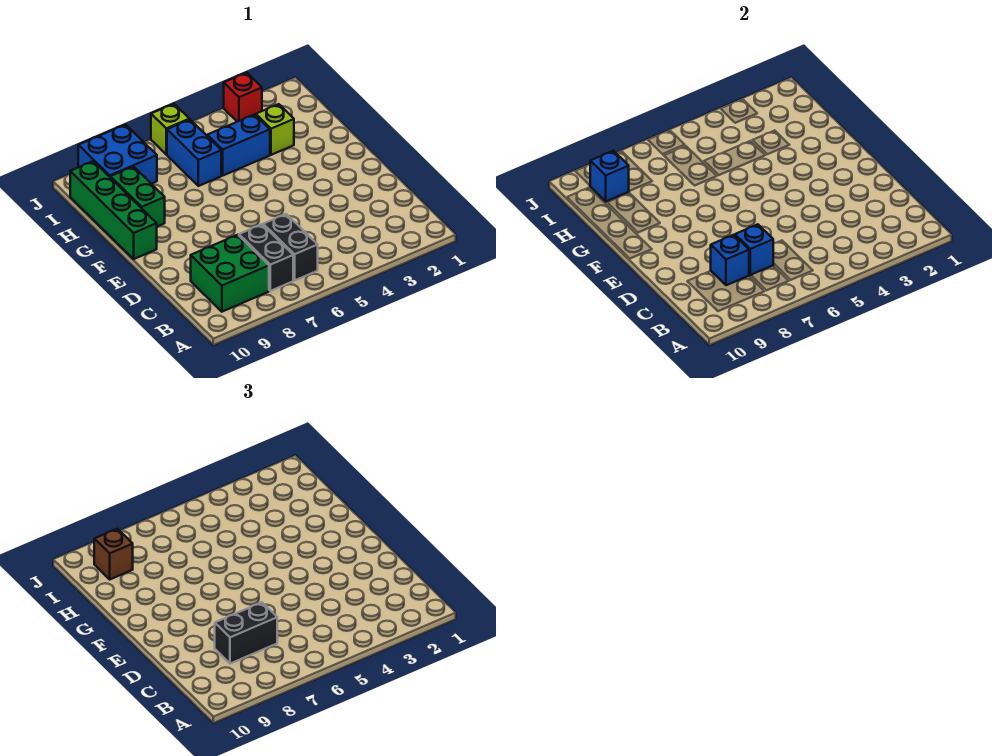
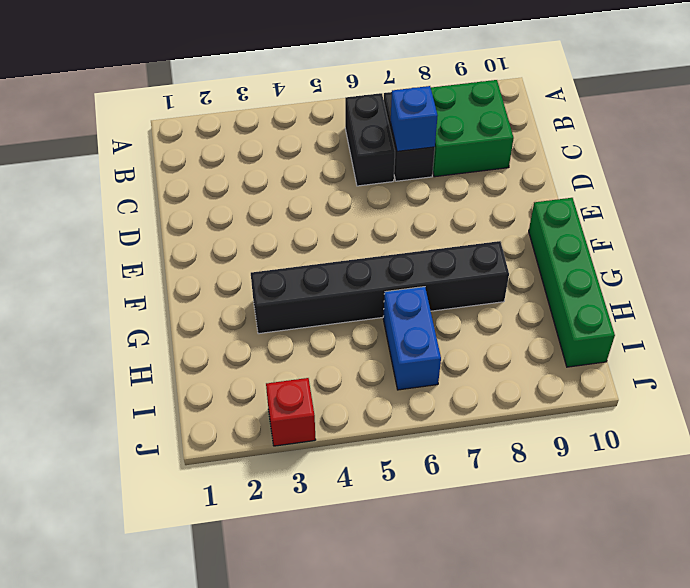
black brick G3:G8 level 1 -> none
none -> green brick G9:H9 level 1
none -> lime brick H3 level 1
none -> blue brick H4:H5 level 1

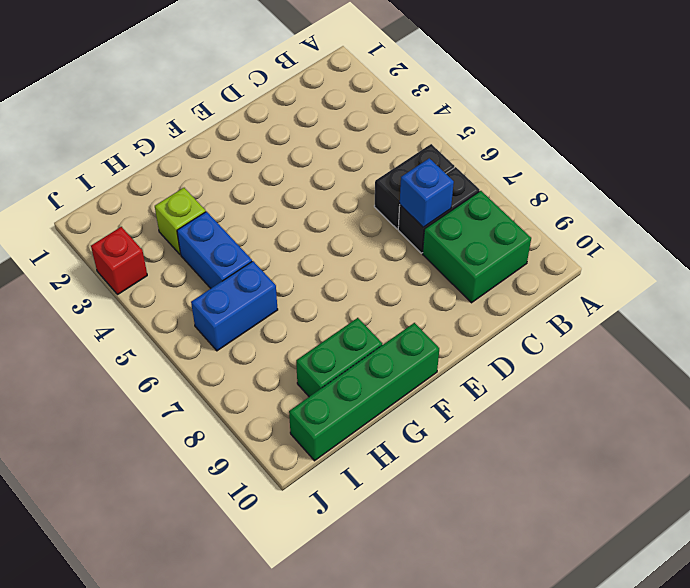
none -> blue brick I8:J9 level 1
none -> lime brick J6 level 1
none -> blue brick C8 level 2

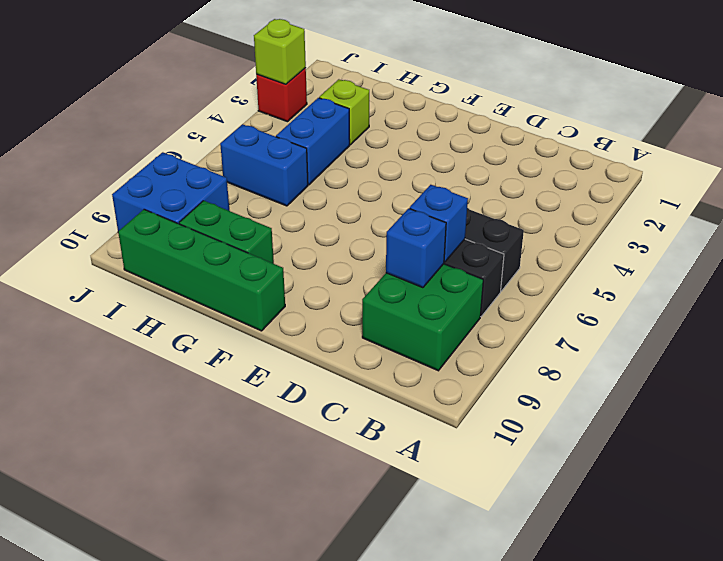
lime brick J3 level 2 -> lime brick J6 level 1
none -> blue brick I9 level 2
none -> black brick C7:C8 level 3
none -> brown brick I9 level 3

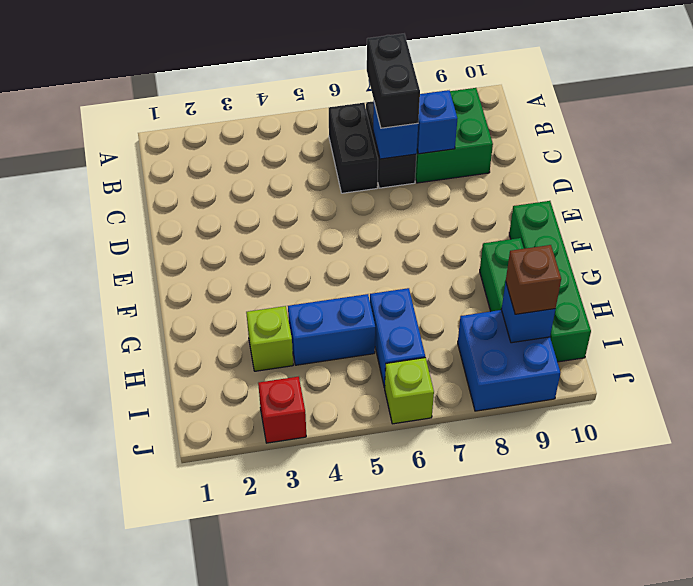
black brick B7:C7 level 3 -> black brick C7:C8 level 3

